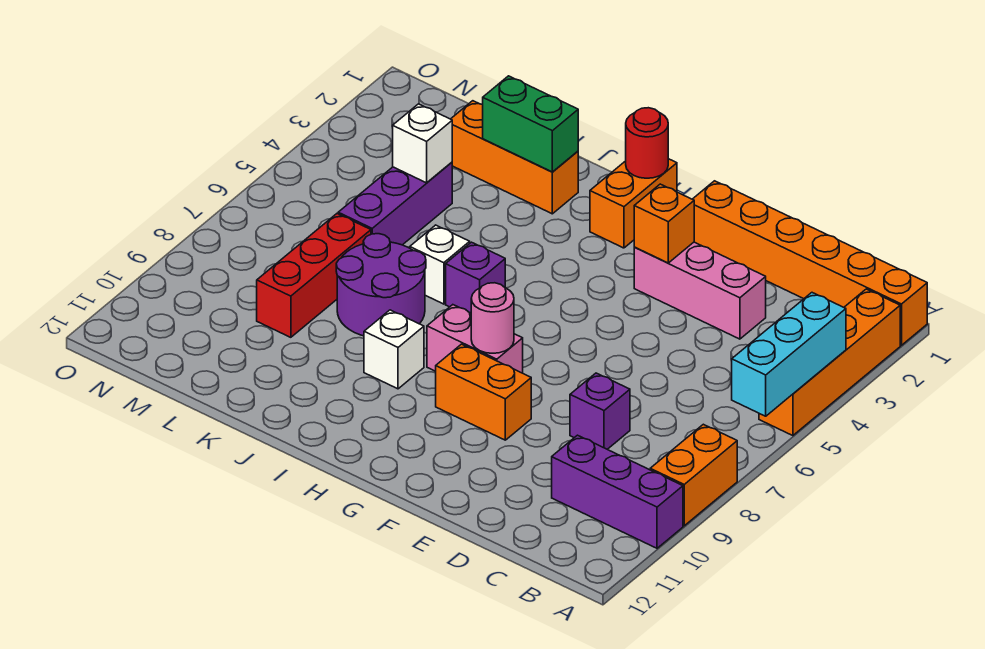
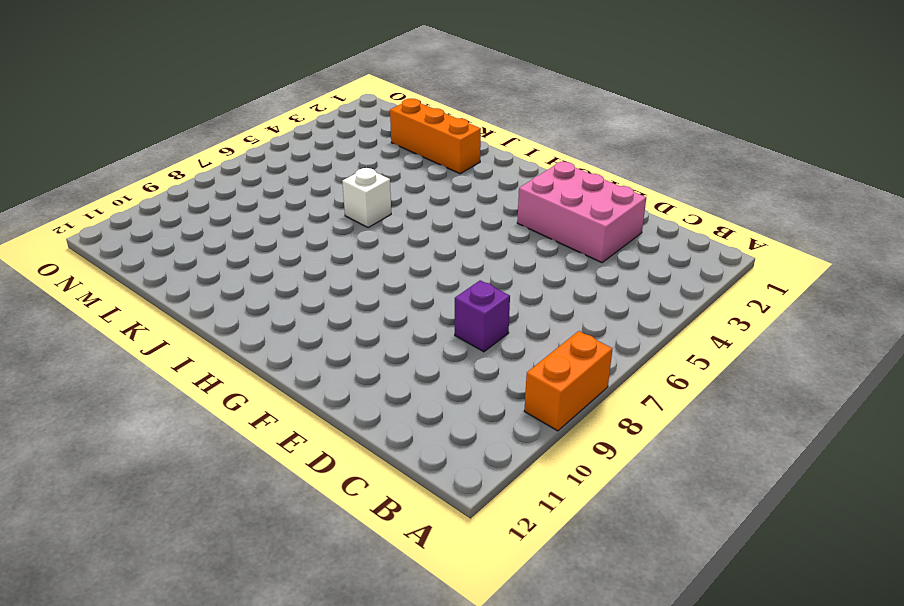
pink brick D2:F3 level 1 -> pink brick D3:F3 level 1
none -> orange brick A1:F1 level 1
none -> orange brick A2:A5 level 1
none -> purple brick A10:C10 level 1

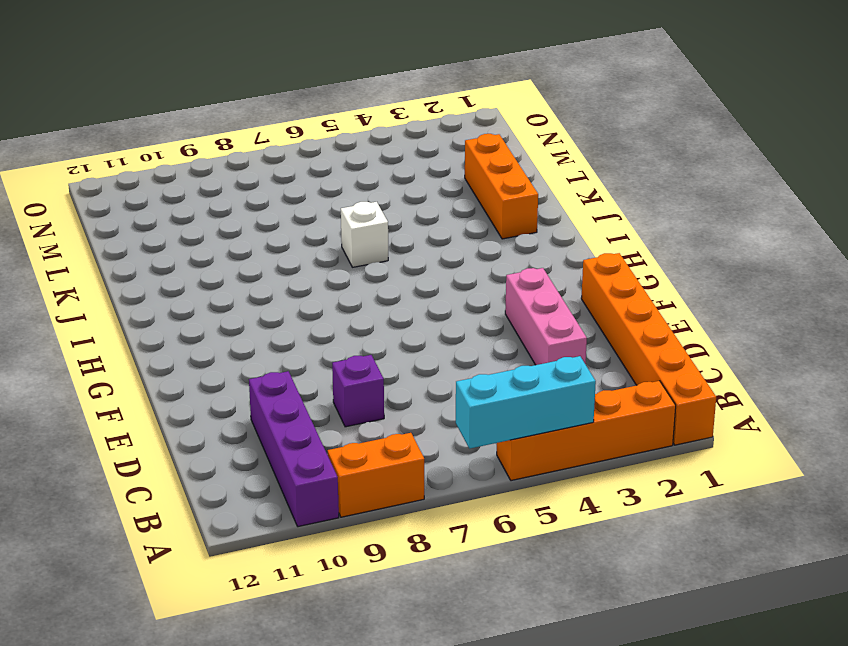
purple brick A10:D10 level 1 -> purple brick A10:C10 level 1
none -> orange brick F9:G9 level 1
none -> pink brick G8:H8 level 1
none -> orange brick H1:H2 level 1

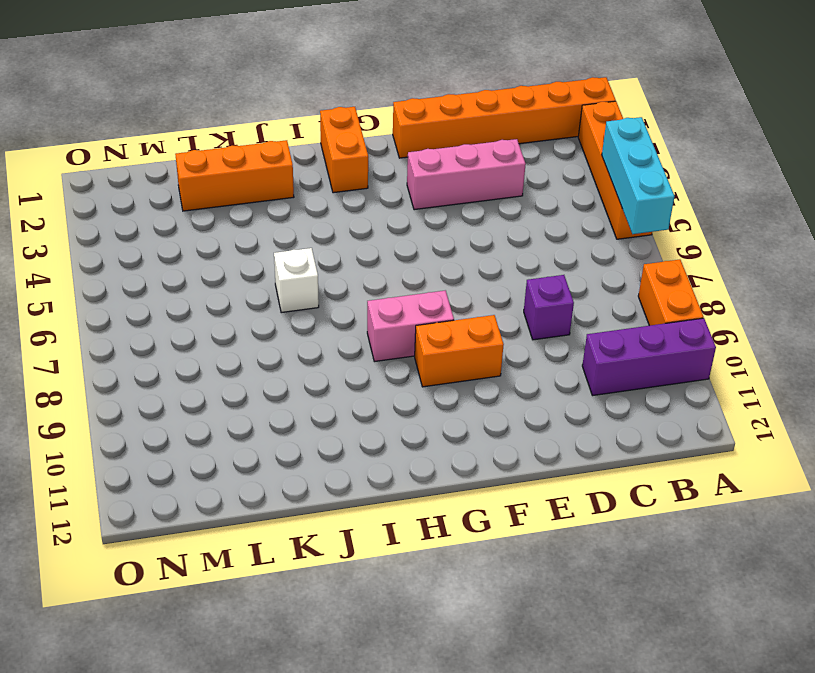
none -> purple brick I6 level 1
none -> white brick I9 level 1
none -> purple round brick J7:K8 level 1

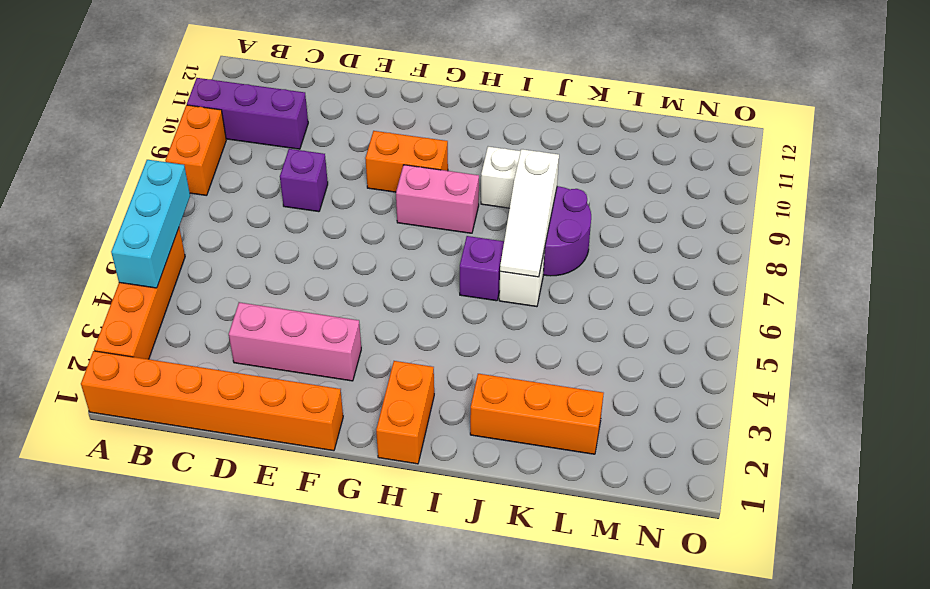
white slope J6:J8 level 2 top 8 -> none
none -> purple brick L4:L6 level 1
none -> red brick L7:L9 level 1
none -> orange brick F3 level 2

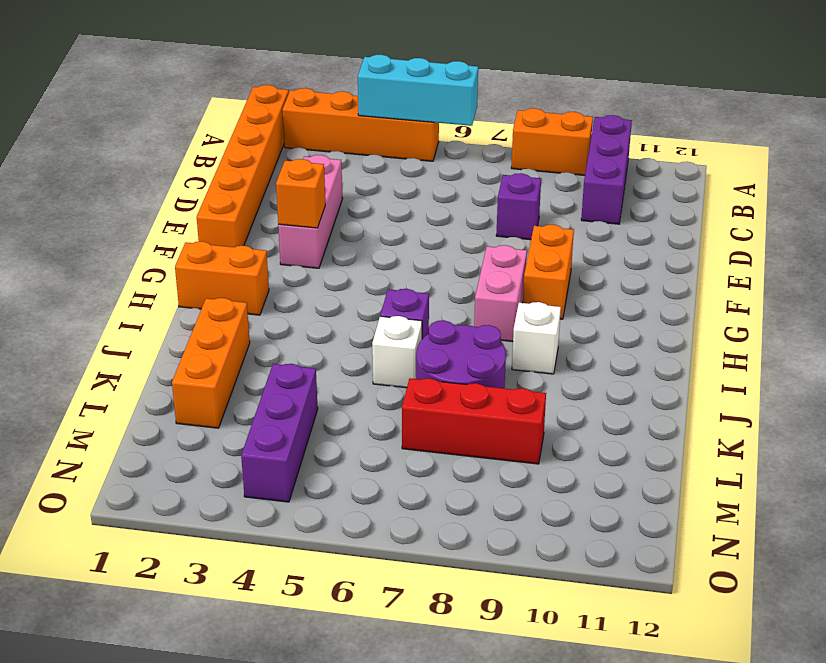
purple brick L4:N4 level 1 -> purple brick L4:L6 level 1
none -> pink round brick G8 level 2
none -> red round brick H1 level 2
none -> green brick J2:K2 level 2

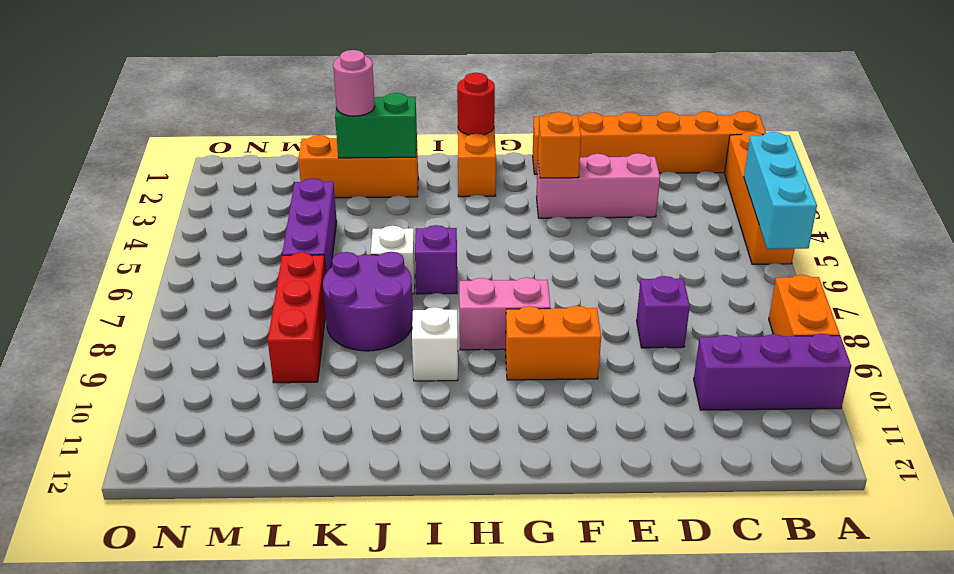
pink round brick K2 level 3 -> pink round brick G8 level 2
none -> white brick L4 level 2

